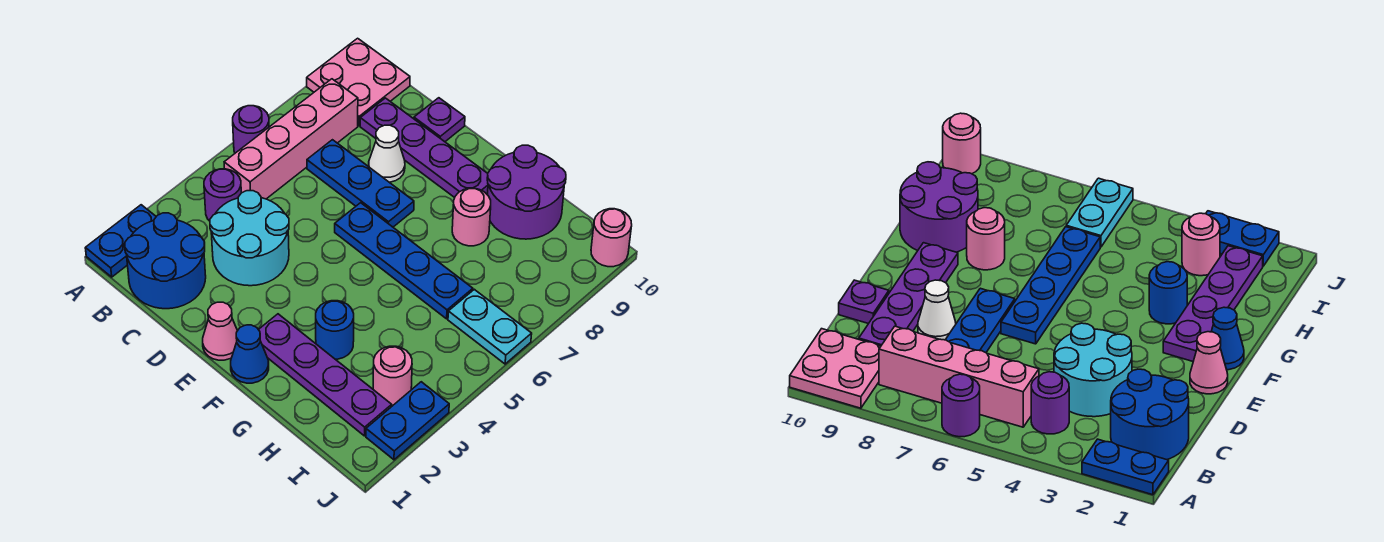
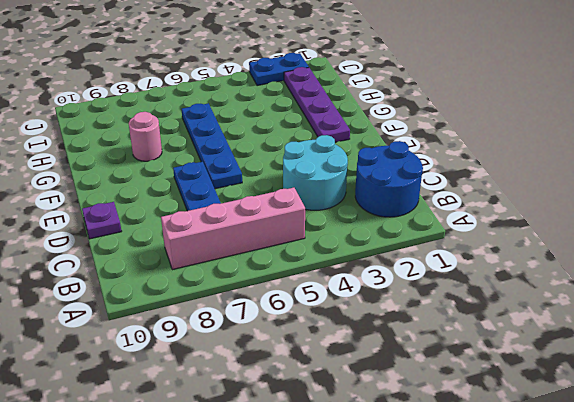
none -> blue plate A1:A2 level 1
none -> purple round brick A6 level 1
none -> pink plate A9:B10 level 1

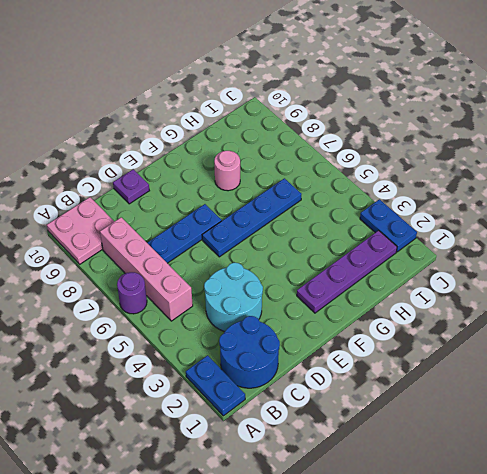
none -> purple round brick B4 level 1
none -> purple plate C9:F9 level 1
none -> white cone D8 level 1

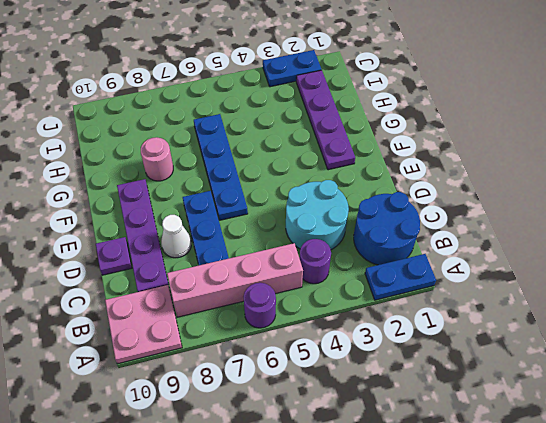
none -> pink cone E1 level 1
none -> blue cone F1 level 1
none -> blue round brick G3 level 1

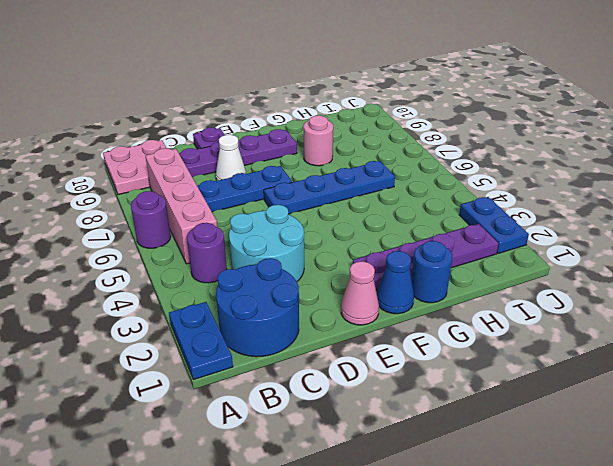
blue round brick G1 level 1 -> blue round brick G3 level 1
none -> purple round brick G9:H10 level 1
none -> pink round brick I3 level 1
none -> cyan plate I6:J6 level 1

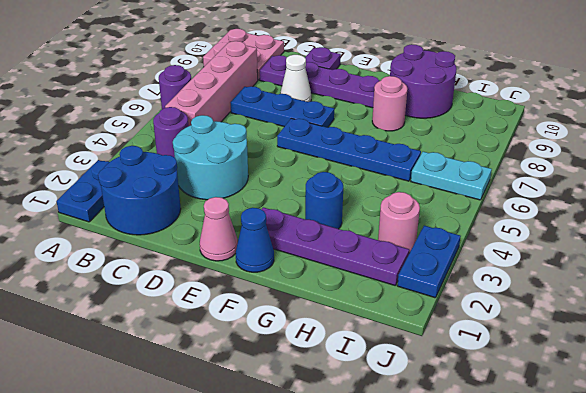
none -> pink round brick J10 level 1

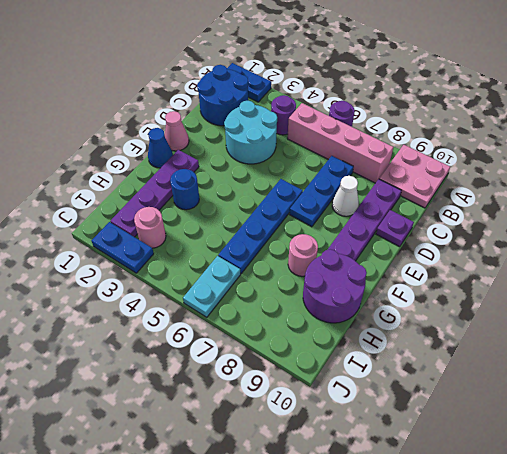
none -> pink round brick J10 level 1

